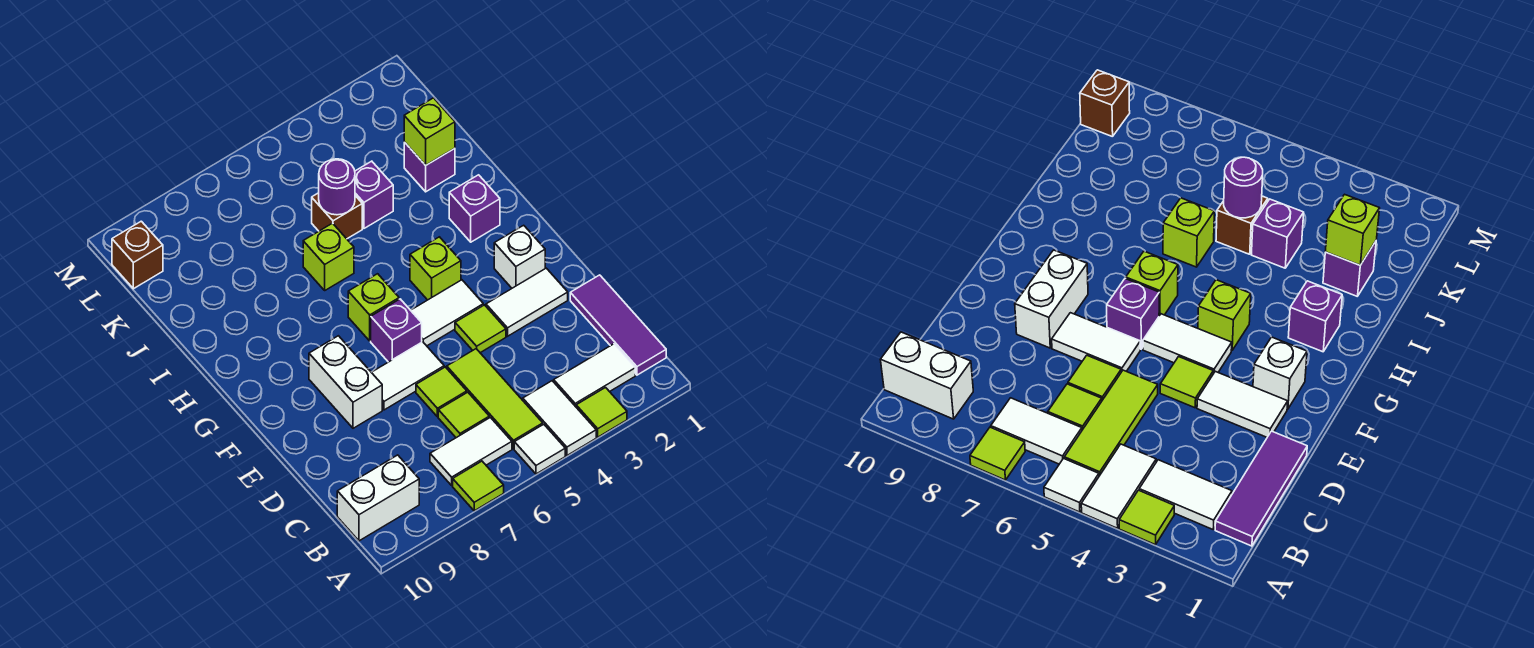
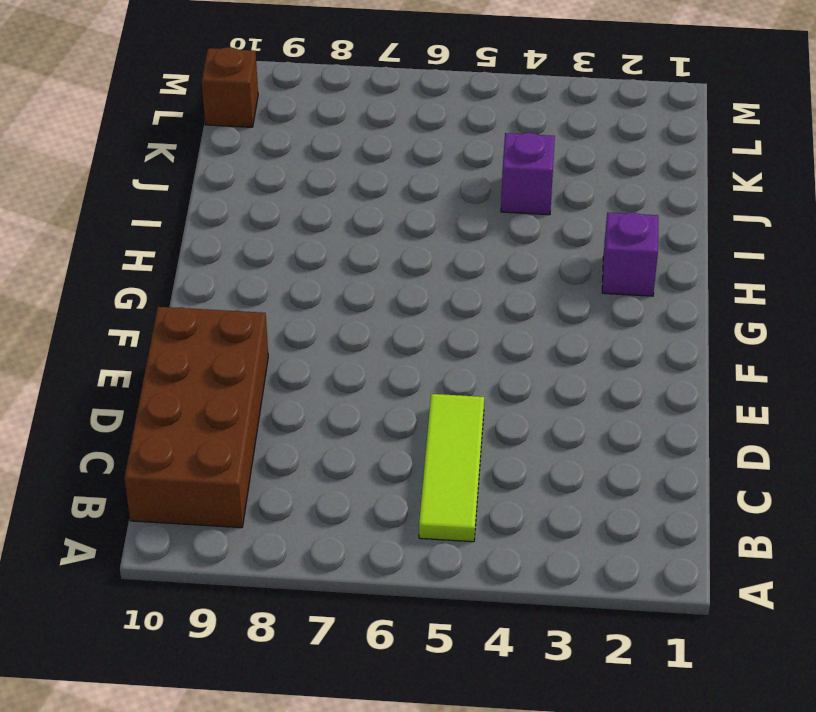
brown brick B9:E10 level 1 -> white brick B9:B10 level 1
none -> lime tile A3 level 1
none -> white tile A4:B4 level 1
none -> white tile A5 level 1

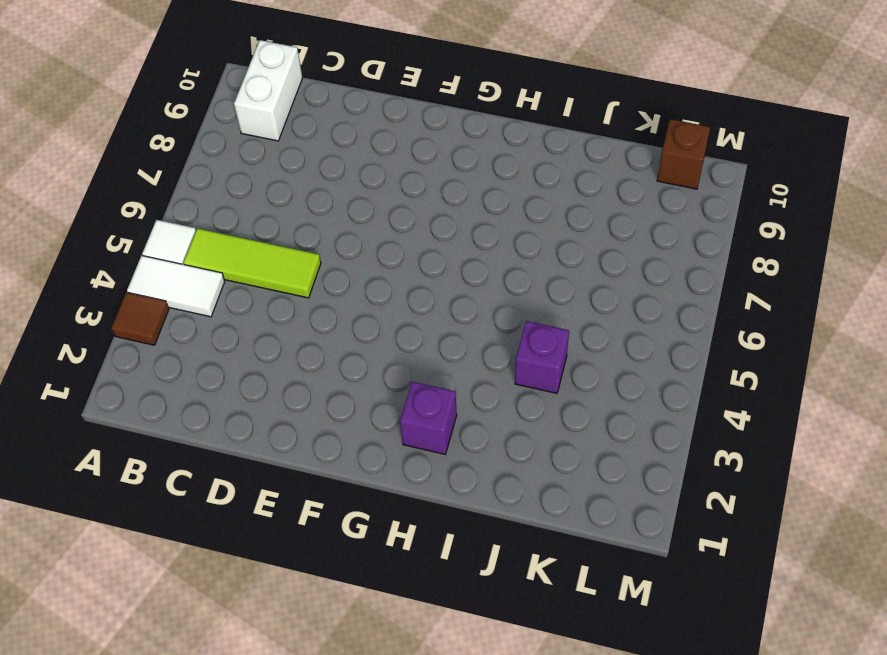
brown tile A3 level 1 -> lime tile A3 level 1
none -> lime tile A7 level 1
none -> purple tile B1:D1 level 1
none -> white tile B2:B3 level 1

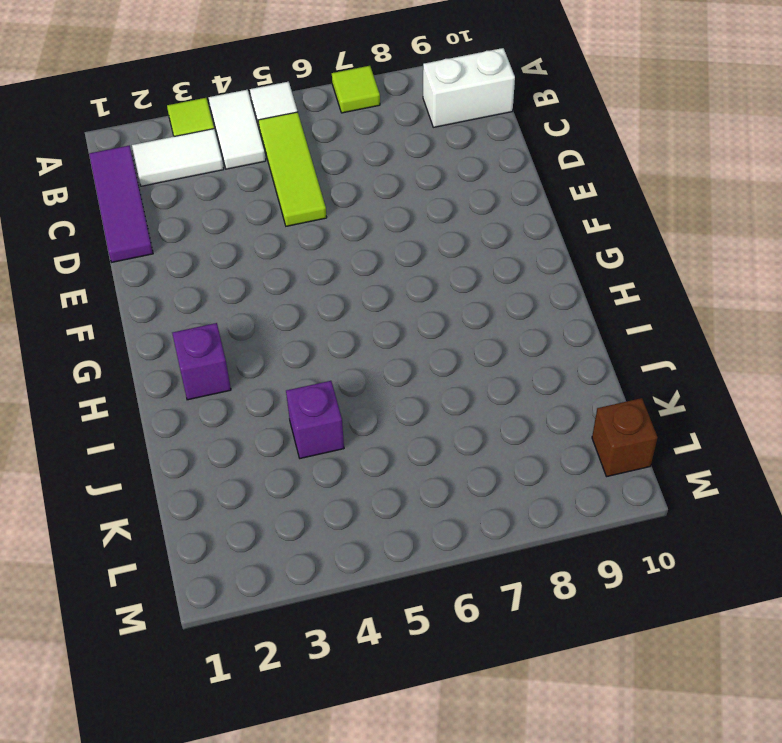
none -> white tile B6:B7 level 1
none -> lime tile C6 level 1
none -> lime tile D6 level 1

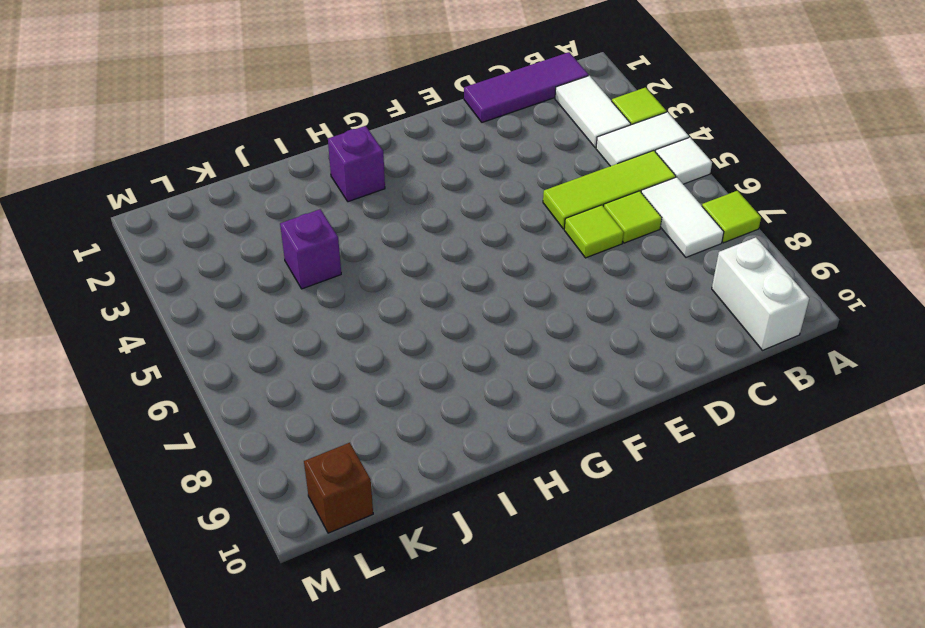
none -> white tile E2:E3 level 1
none -> lime tile E4 level 1
none -> white tile E6:E7 level 1

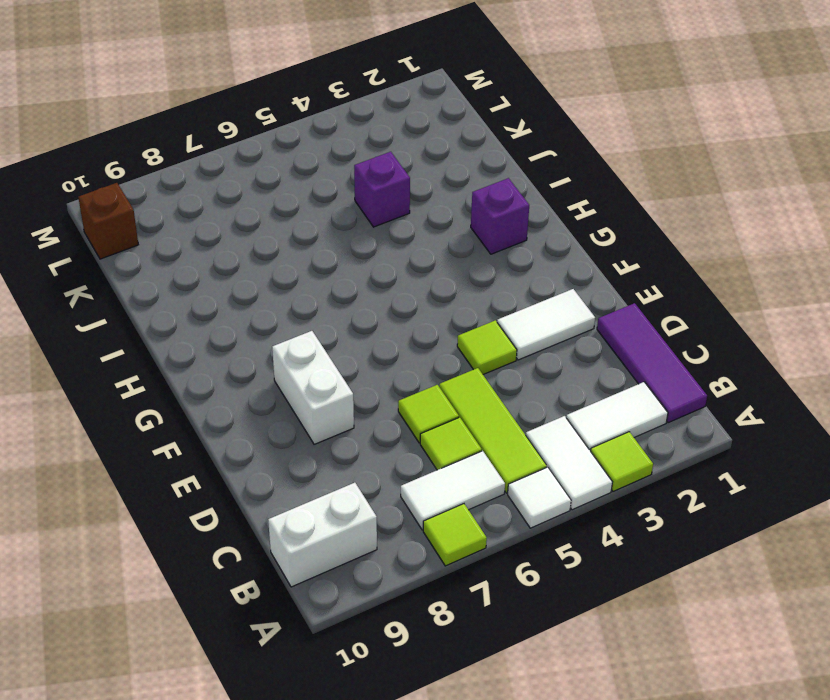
none -> white tile E6:E7 level 1
none -> white brick F2 level 1
none -> white tile F4:F5 level 1

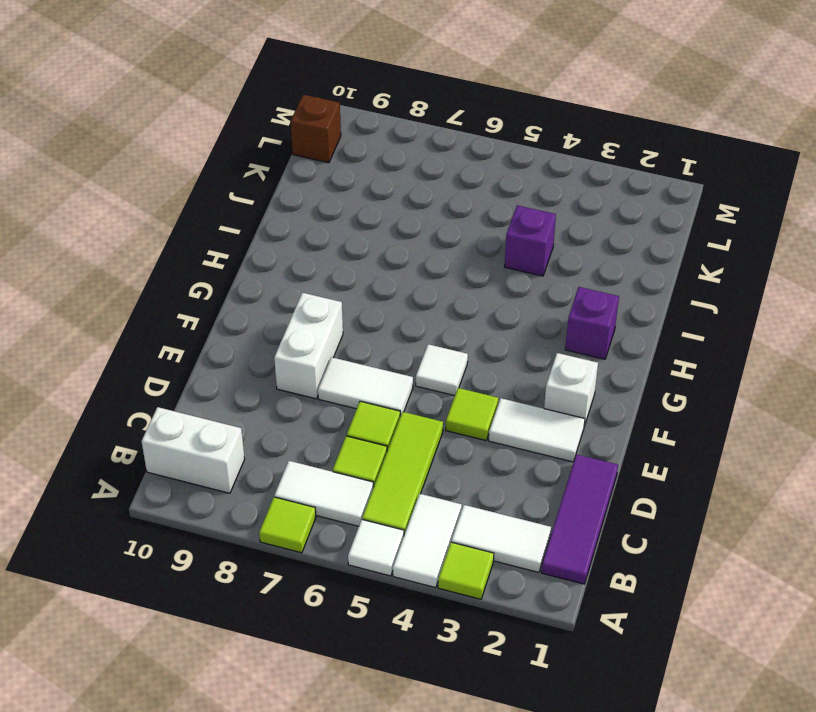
white tile F5 level 1 -> white tile F4:F5 level 1
none -> purple brick F6 level 1
none -> lime brick G4 level 1
none -> lime brick G6 level 1

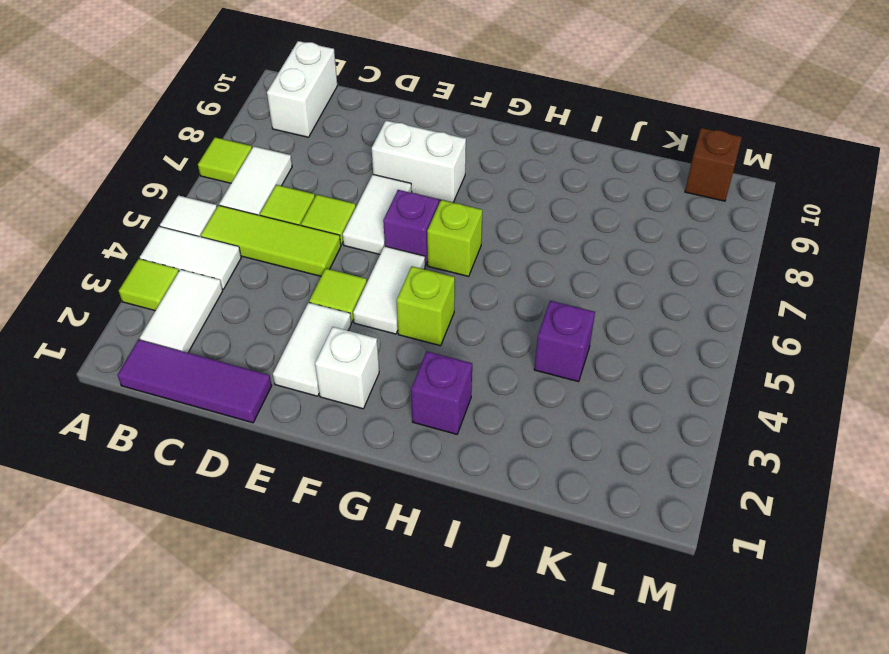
none -> lime brick I6 level 1
none -> purple brick J2 level 1
none -> brown brick J5 level 1

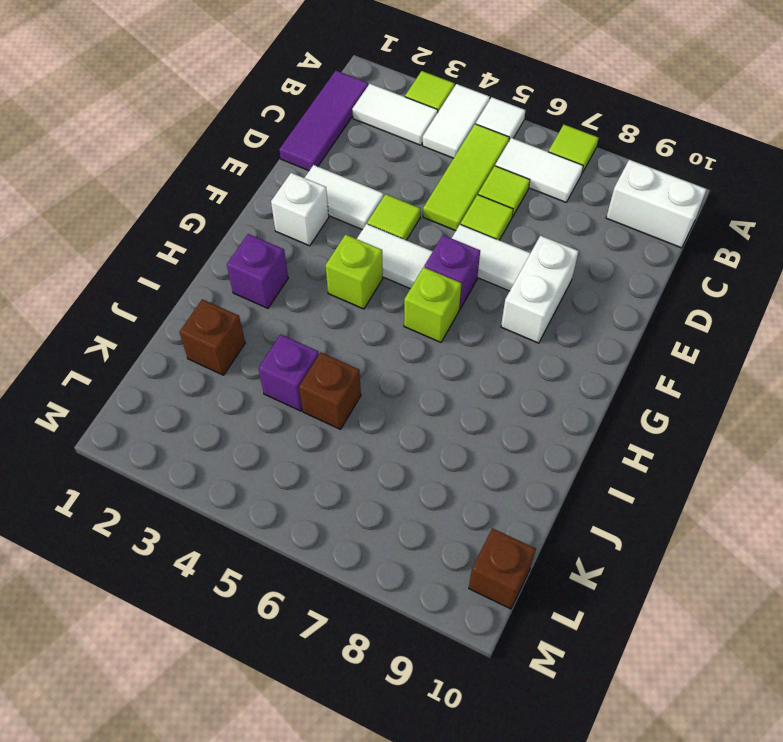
brown brick J2 level 1 -> purple brick J2 level 1
none -> lime brick I6 level 1
none -> lime brick J2 level 2
none -> purple round brick J5 level 2

